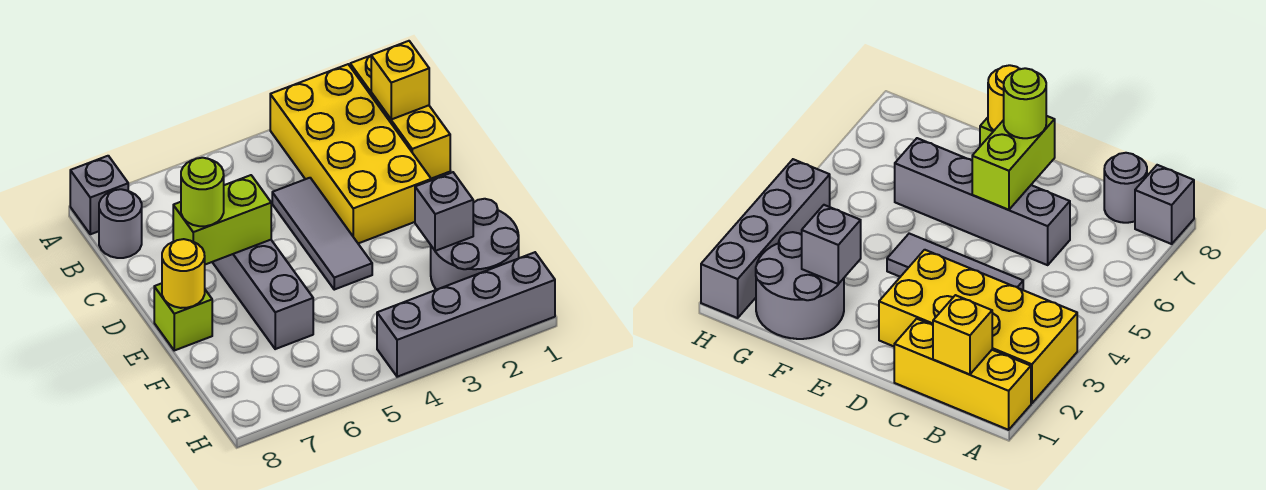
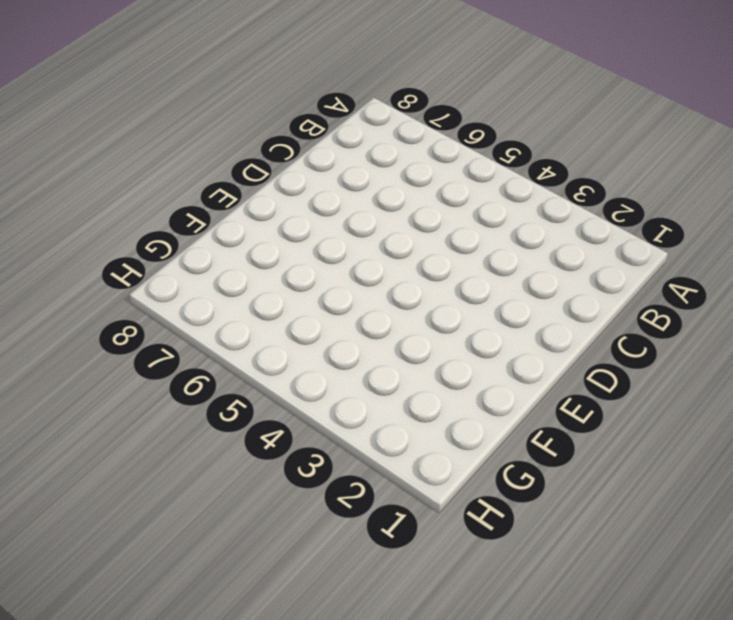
none -> yellow brick A1:C1 level 1
none -> yellow brick A2:D3 level 1
none -> grey brick A8 level 1

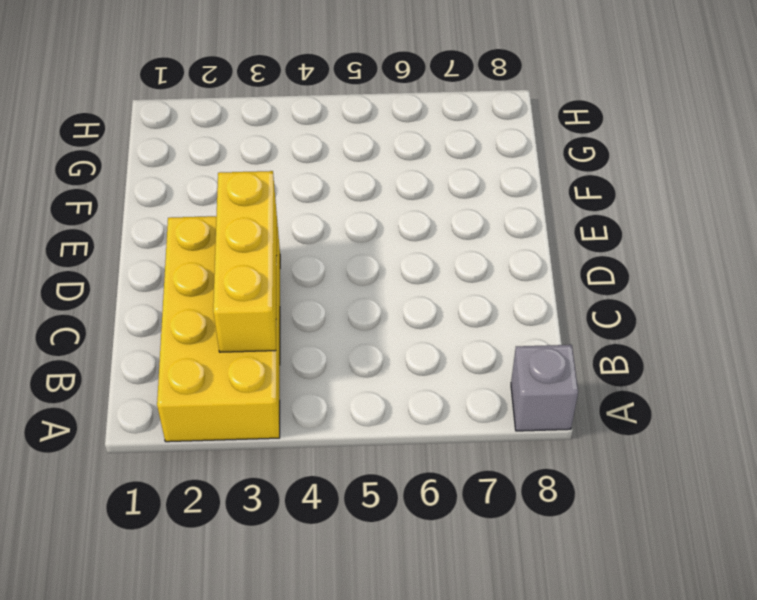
yellow brick B3:D3 level 2 -> yellow brick A1:C1 level 1
none -> grey round brick B8 level 1
none -> grey tile C4:E4 level 1
none -> grey brick C6:F6 level 1

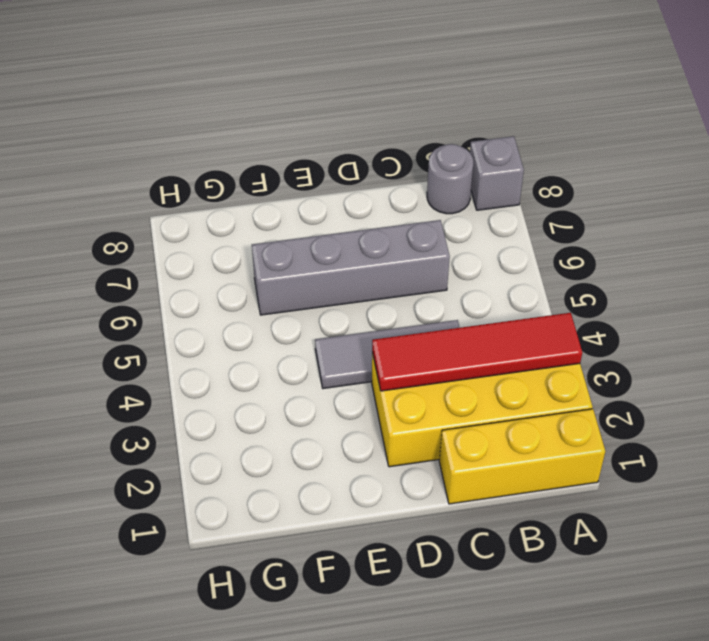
red tile A3:D3 level 2 -> none
none -> lime brick E8 level 1
none -> grey round brick F1:G2 level 1
none -> grey brick H1:H4 level 1

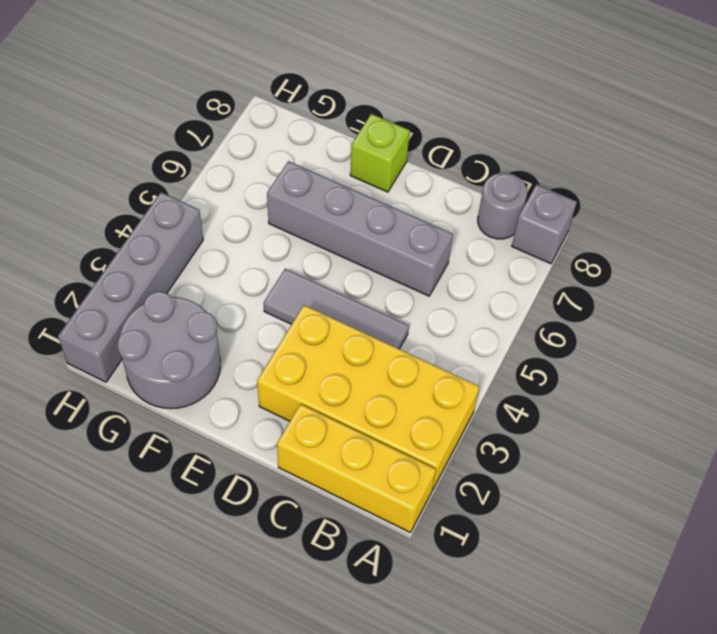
none -> yellow brick B1 level 2
none -> lime brick D6:D7 level 2
none -> yellow round brick E8 level 2

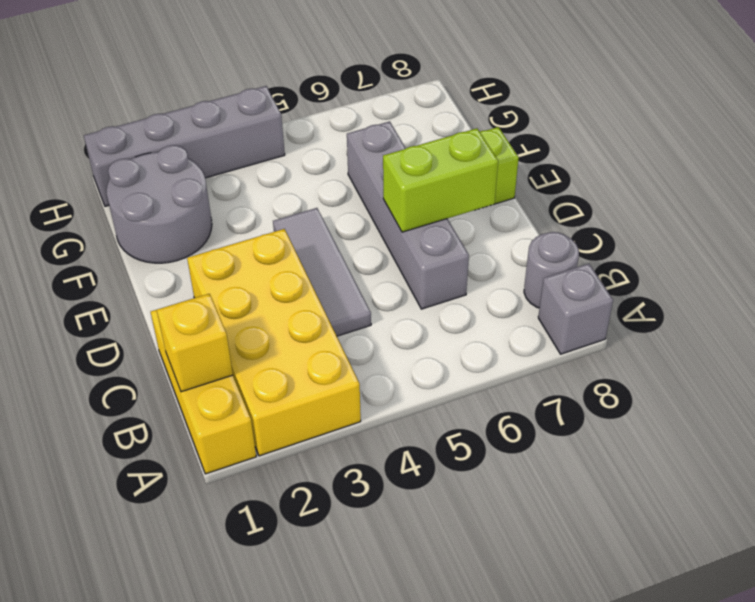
none -> yellow round brick E8 level 2
none -> grey brick F2 level 2
none -> lime round brick D7 level 3

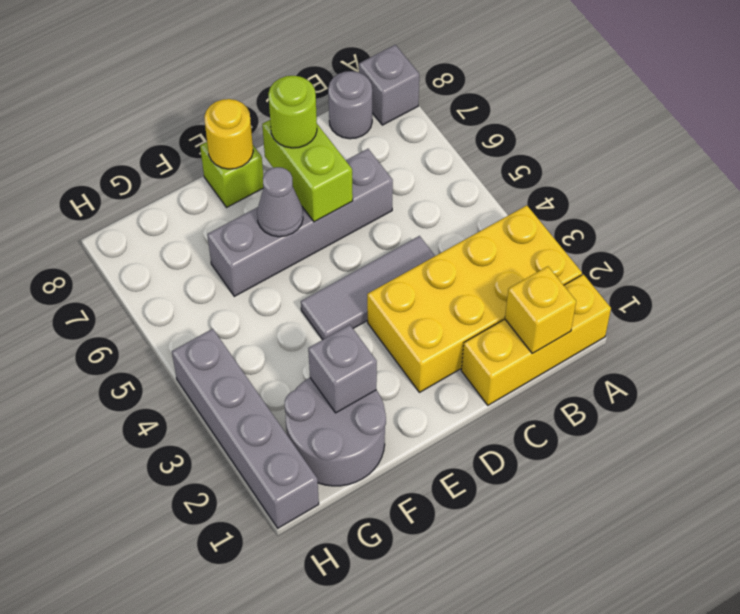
grey cone E6 level 2 -> none

